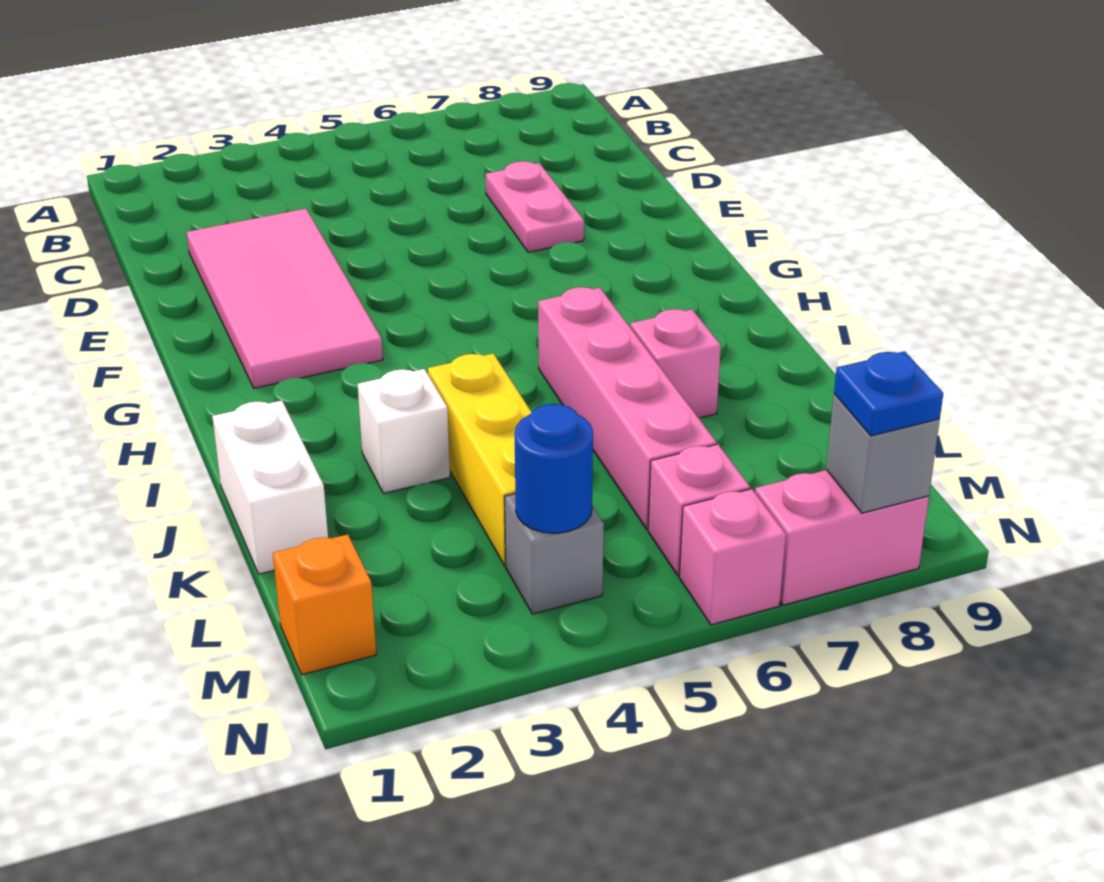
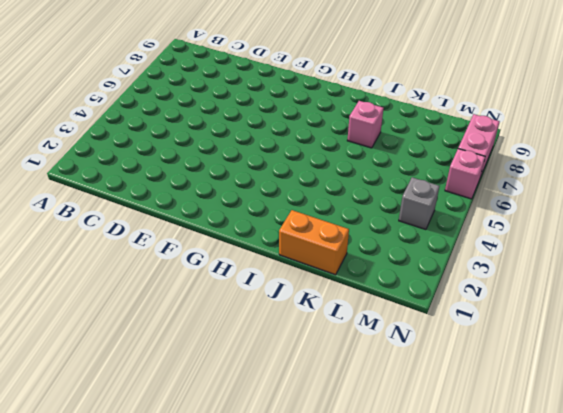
orange brick J1:K1 level 1 -> white brick J1:K1 level 1
none -> pink tile D2:G3 level 1
none -> pink plate D7:E7 level 1
none -> pink brick I6:L6 level 1

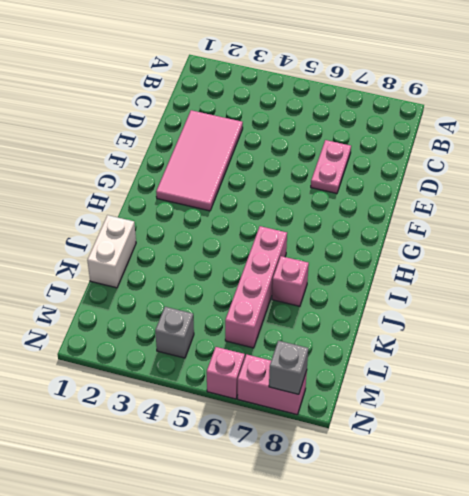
none -> white brick J3 level 1
none -> yellow brick J4:L4 level 1
none -> orange brick M1 level 1

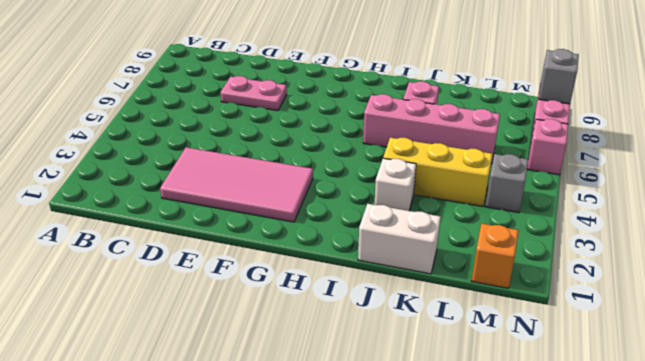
none -> pink brick M6 level 1
none -> blue round brick M4 level 2
none -> blue plate N8 level 3

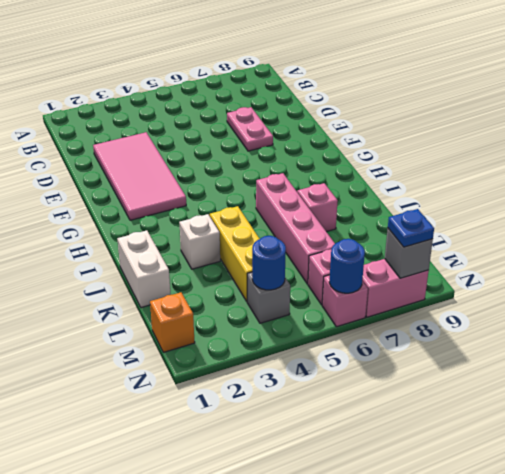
blue round brick N6 level 2 -> none

